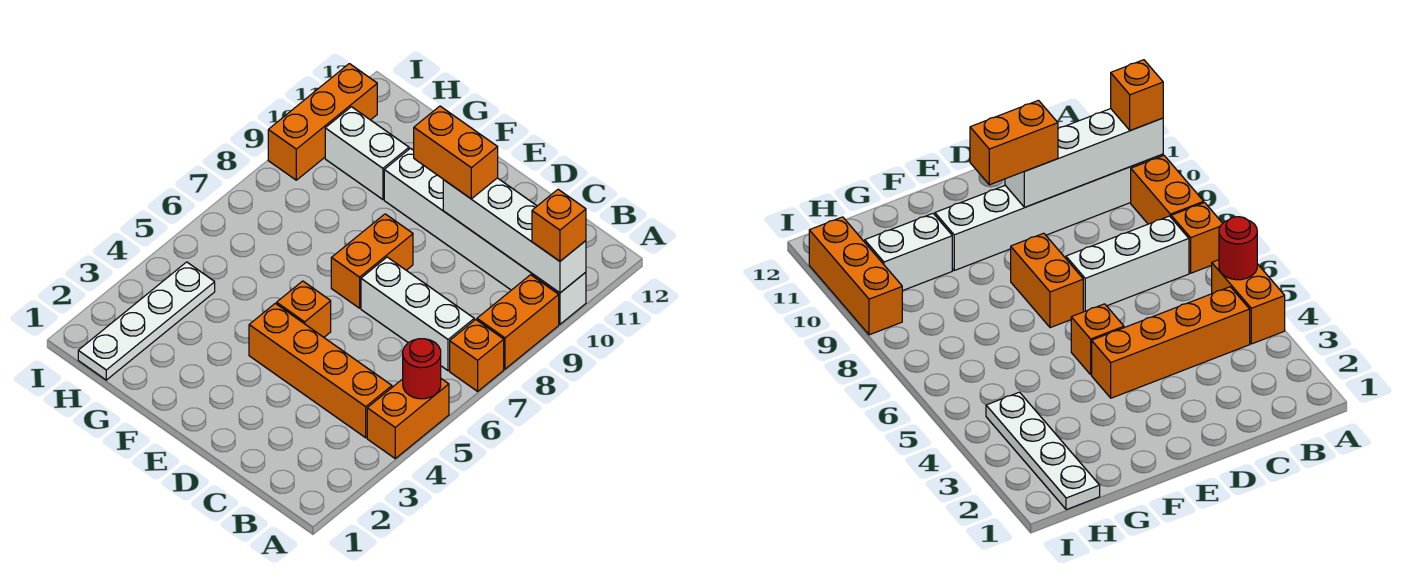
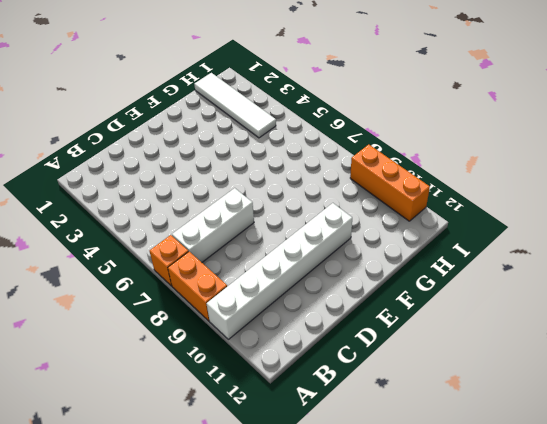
white tile H1:H4 level 1 -> white plate H1:H4 level 1
none -> orange brick A4:A5 level 1
none -> orange brick B4:E4 level 1
none -> orange brick E5 level 1

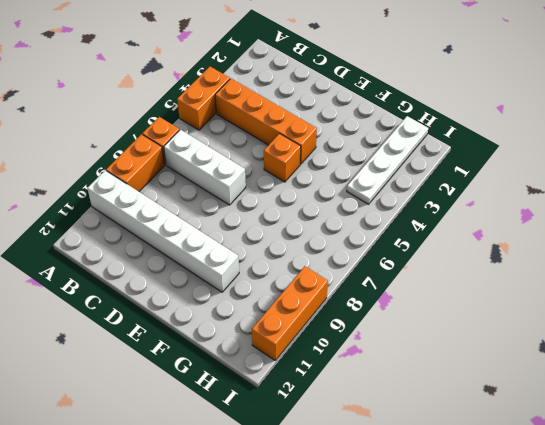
none -> orange brick E7:E8 level 1
none -> white brick G10:H10 level 1
none -> red round brick A5 level 2

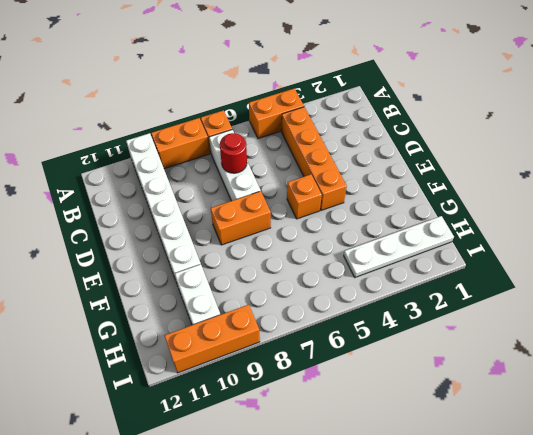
red round brick C7 level 2 -> red round brick A5 level 2
none -> white brick A10:D10 level 2
none -> orange brick A10 level 3
none -> orange brick D10:E10 level 3

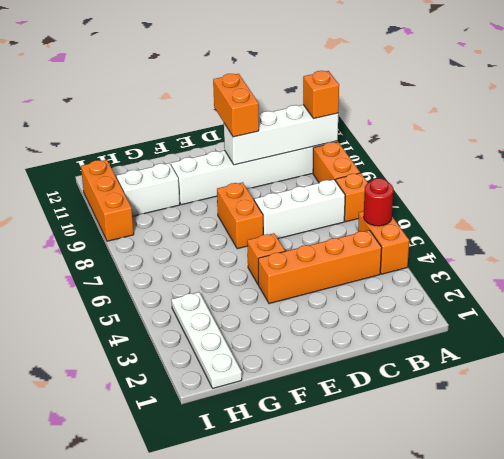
orange brick D10:D11 level 3 -> orange brick D10:E10 level 3

